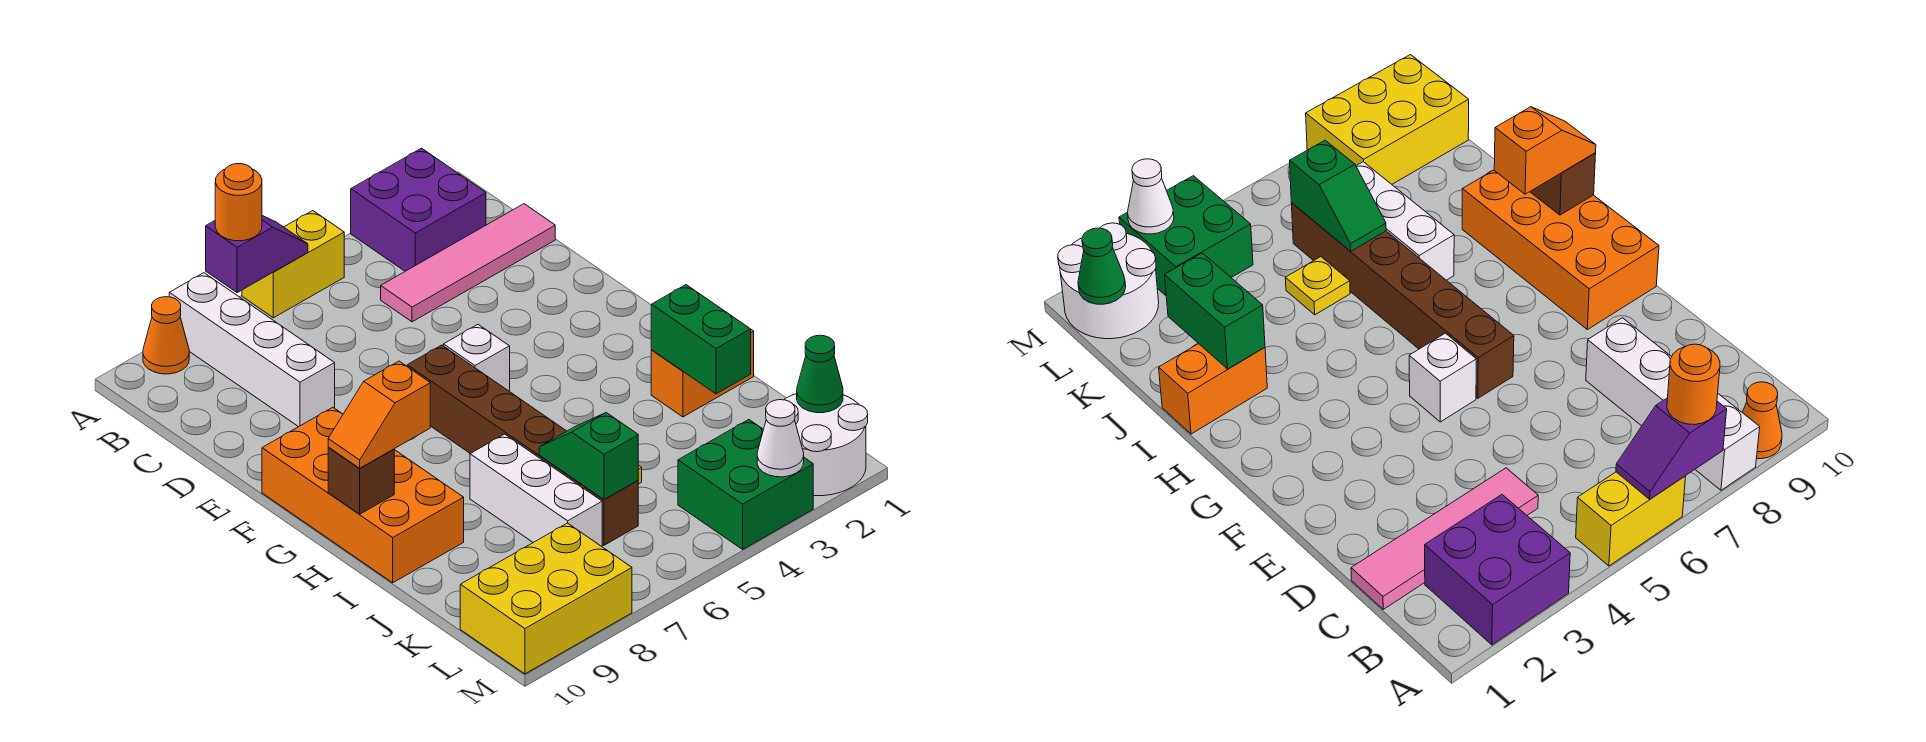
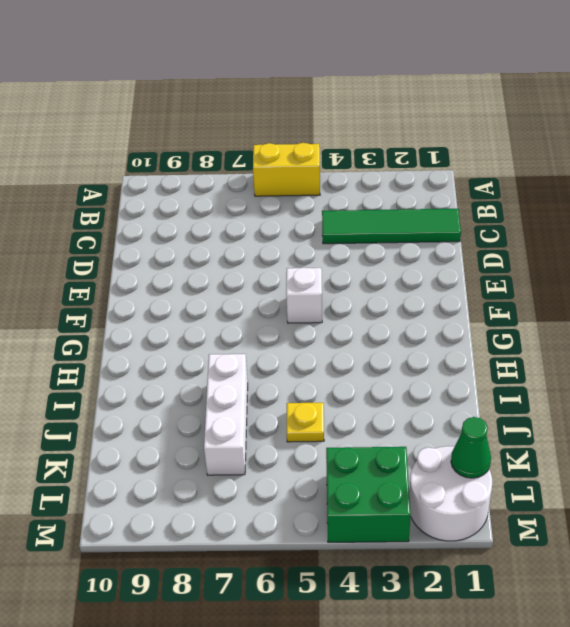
green tile C1:C4 level 1 -> pink tile C1:C4 level 1
none -> purple brick A2:B3 level 1
none -> white brick A8:D8 level 1
none -> orange cone A9 level 1

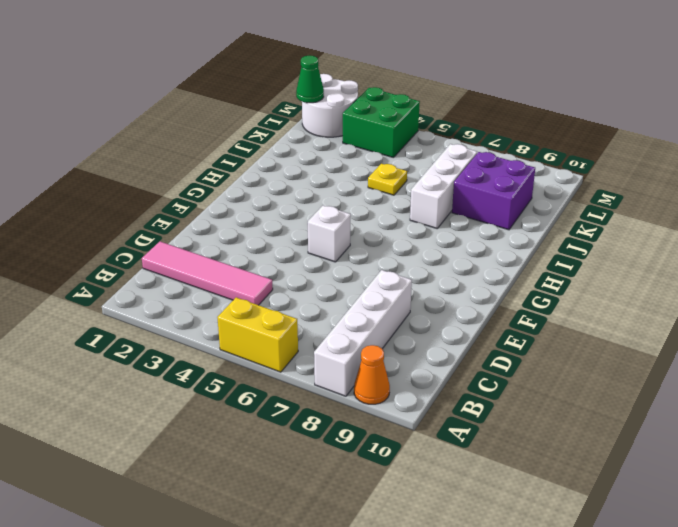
purple brick J8:K9 level 1 -> purple brick A2:B3 level 1
none -> brown brick F6:K6 level 1
none -> orange brick F9:I10 level 1
none -> orange brick I1:I2 level 1

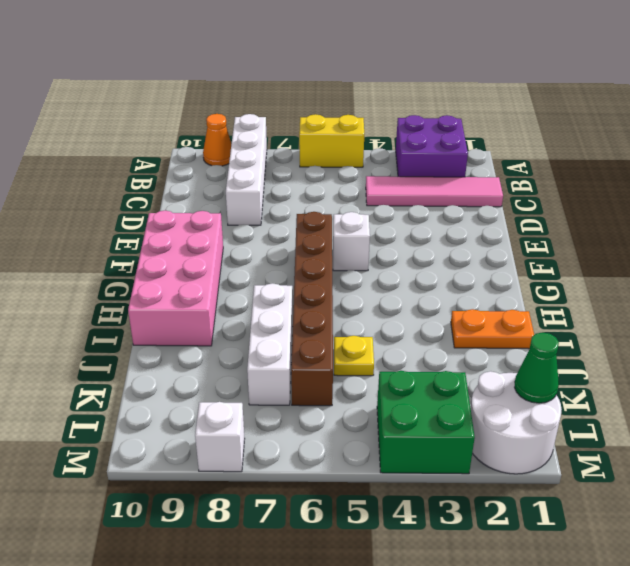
pink brick F9:I10 level 1 -> orange brick F9:I10 level 1
orange plate I1:I2 level 1 -> orange brick I1:I2 level 1
white brick M8 level 1 -> yellow brick L8:M10 level 1
none -> purple slope A6:A7 level 2 top 7
none -> brown brick H10 level 2
none -> green brick I2:J2 level 2

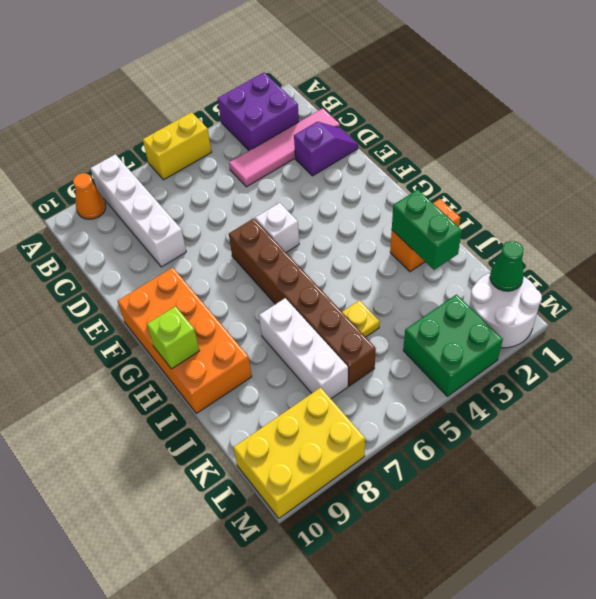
purple slope D1:D2 level 1 top 2 -> purple slope A6:A7 level 2 top 7
lime brick H10 level 2 -> brown brick H10 level 2
none -> green slope J6:K6 level 2 top K
none -> white cone M3 level 2
none -> orange round brick A7 level 3

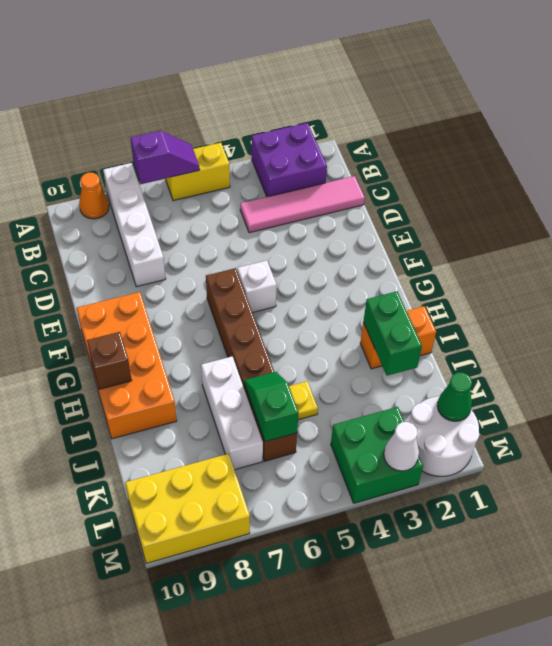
none -> orange round brick A7 level 3
none -> orange slope H9:H10 level 3 top 9

